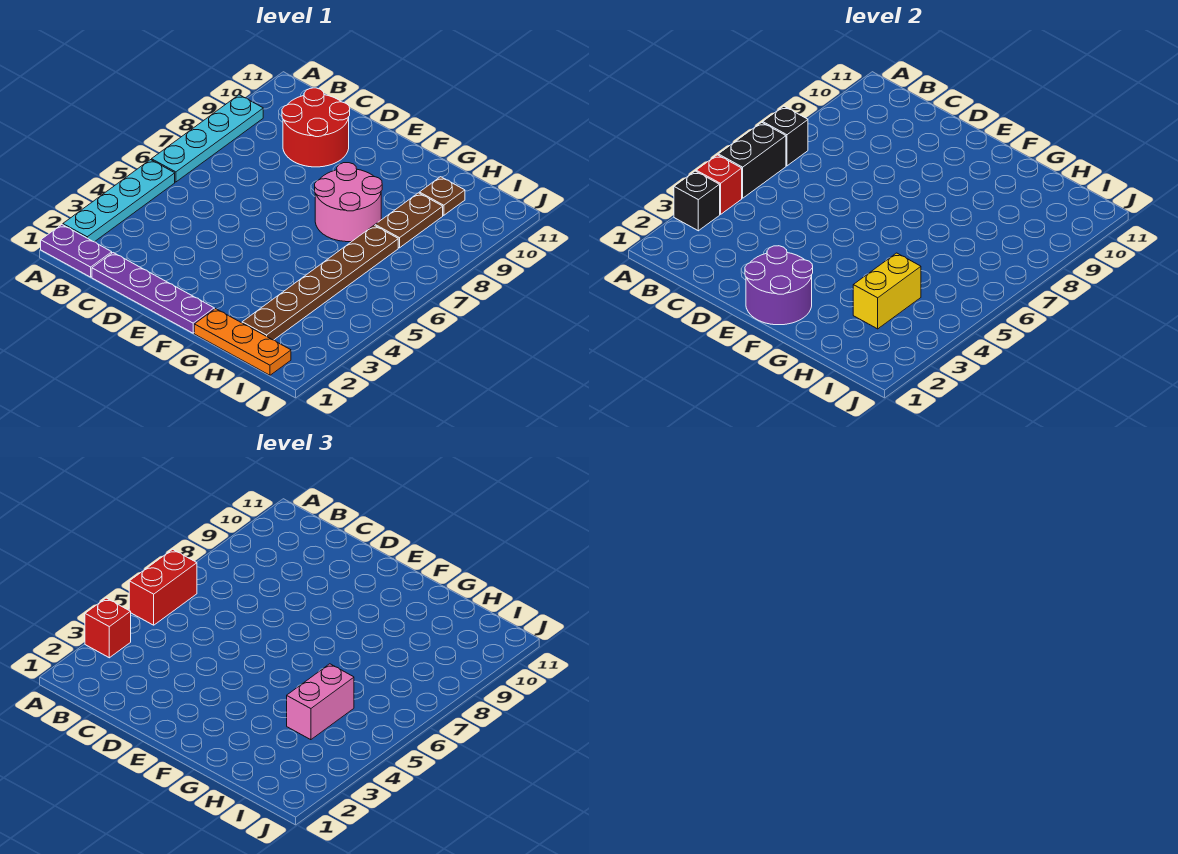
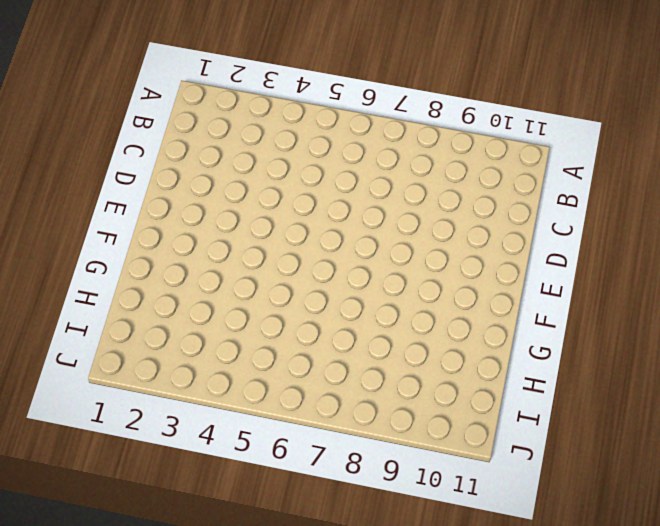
none -> purple plate A1:B1 level 1
none -> cyan plate A2:A5 level 1
none -> cyan plate A6:A9 level 1

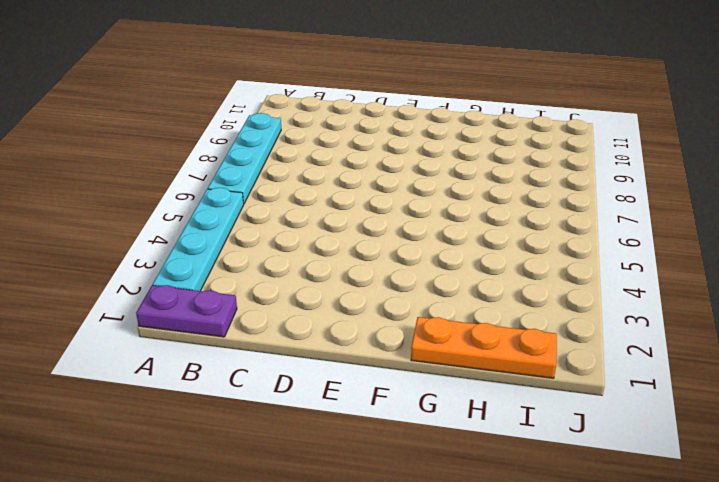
none -> purple plate C1:F1 level 1
none -> red round brick C9:D10 level 1
none -> pink round brick F7:G8 level 1

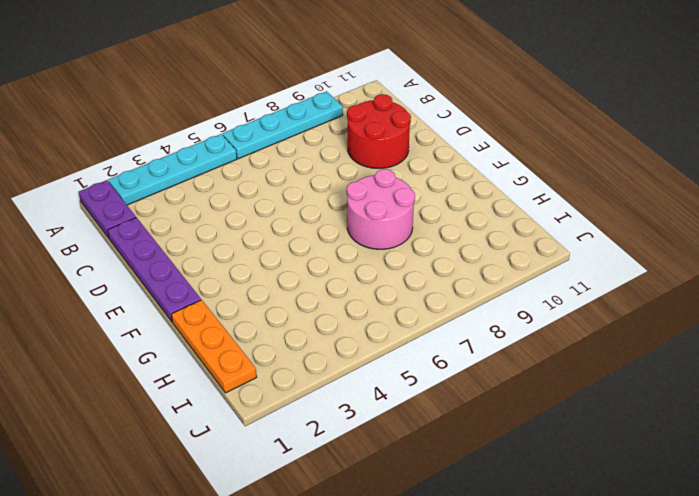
none -> brown plate H2:H7 level 1
none -> brown plate H8:H9 level 1
none -> brown plate H10 level 1

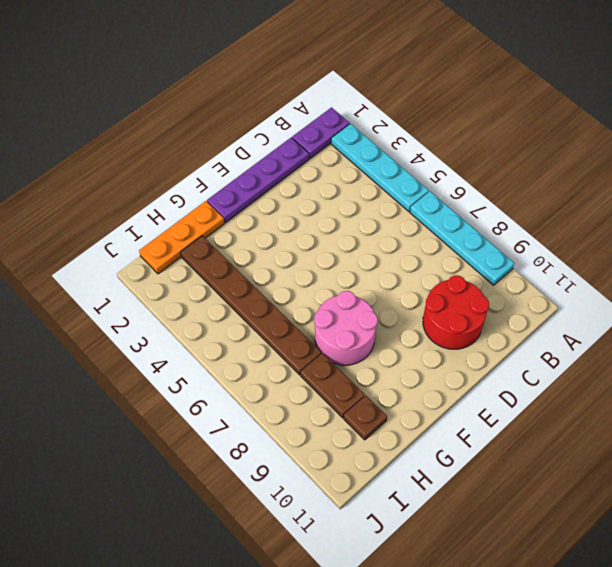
none -> black brick A3 level 2
none -> red brick A4 level 2
none -> black brick A5:A6 level 2

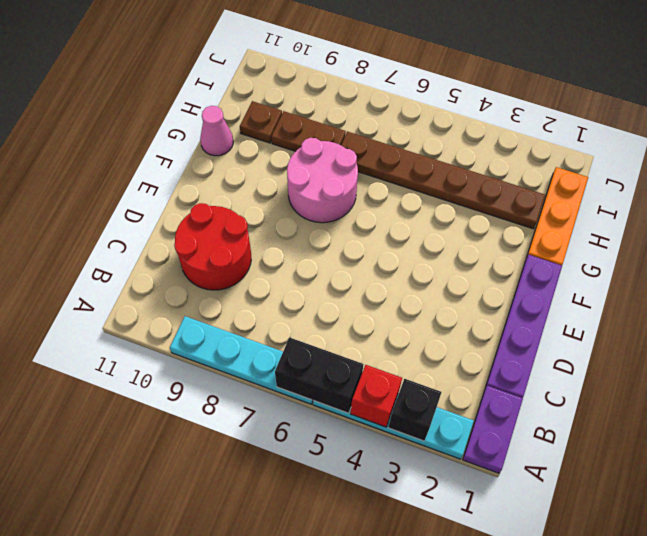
pink cone G11 level 1 -> none
none -> black brick A7 level 2
none -> purple round brick E1:F2 level 2
none -> yellow brick H3:H4 level 2

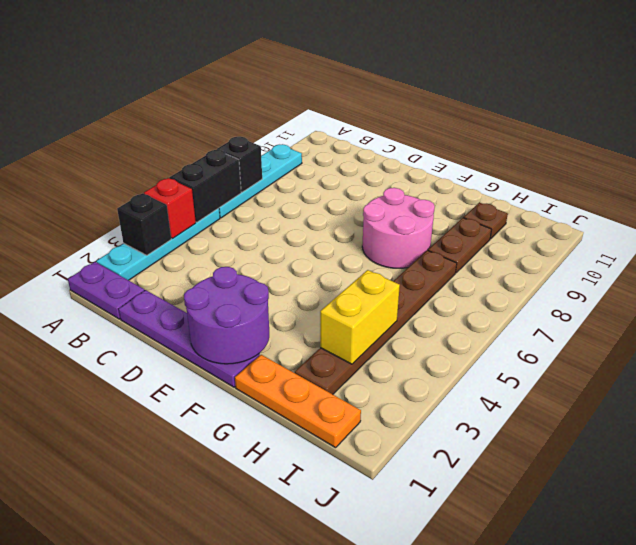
none -> red round brick C9:D10 level 1
none -> red brick A3 level 3
none -> red brick A5:A6 level 3

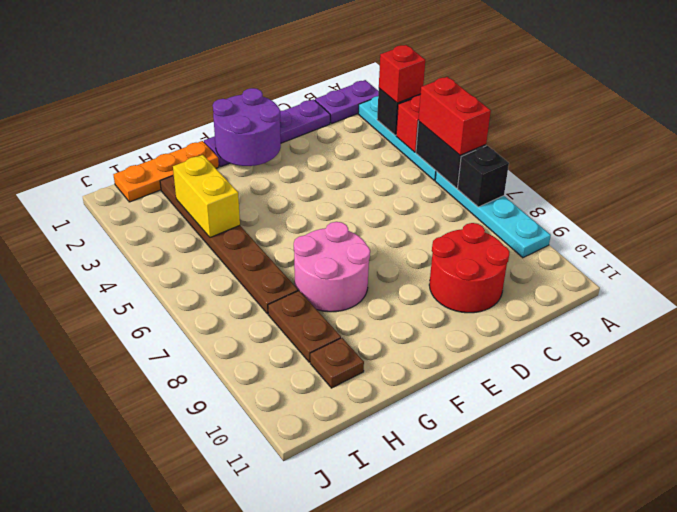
none -> pink brick H4:H5 level 3

